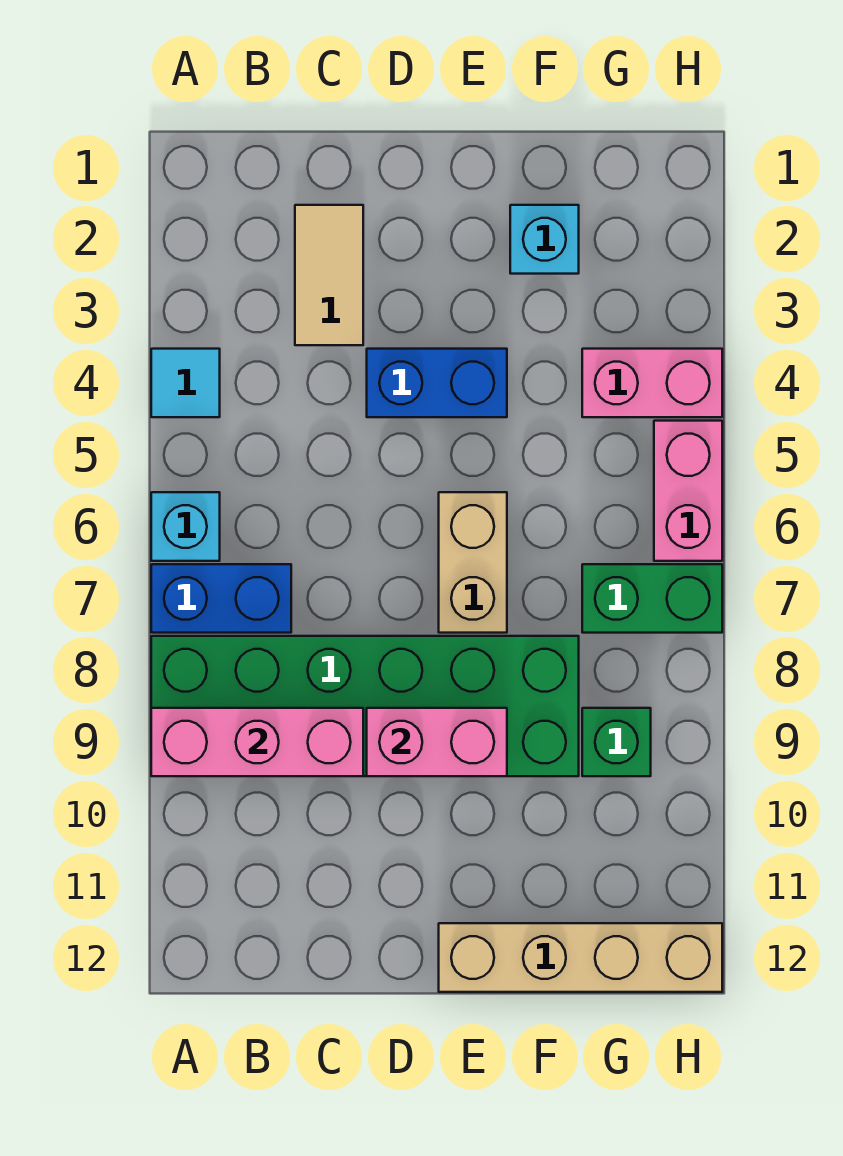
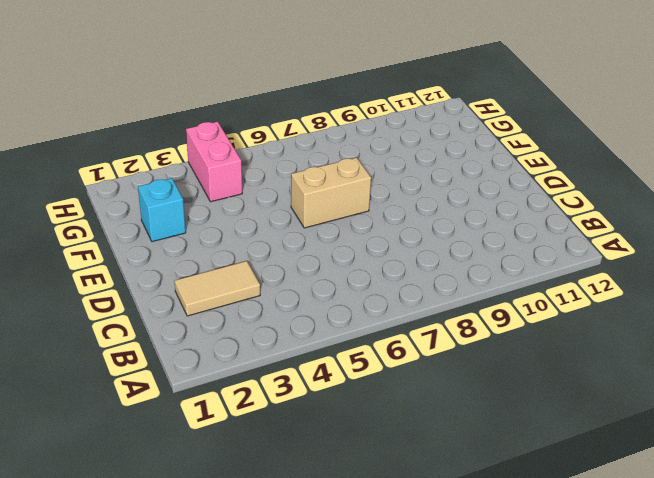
none -> cyan tile A4 level 1
none -> cyan brick A6 level 1
none -> blue brick A7:B7 level 1

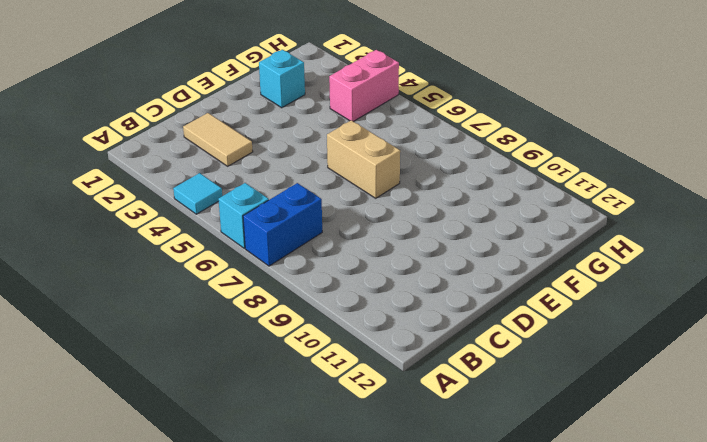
none -> green brick A8:F9 level 1
none -> blue brick D4:E4 level 1
none -> tan brick E12:H12 level 1

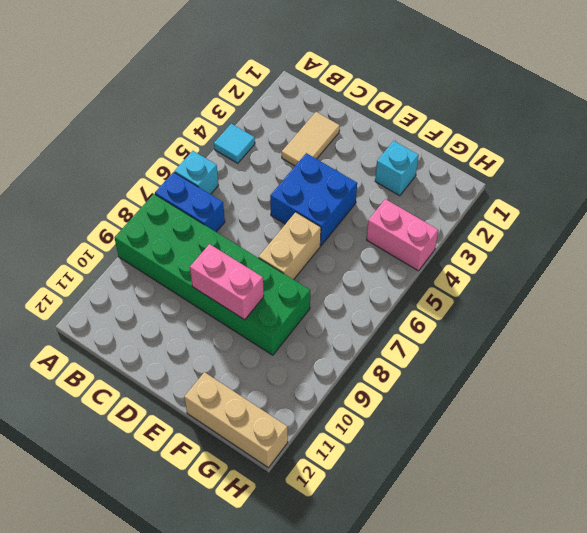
blue brick D4:E5 level 1 -> blue brick D4:E4 level 1
tan brick F12:H12 level 1 -> tan brick E12:H12 level 1
none -> green brick G7:H7 level 1
none -> green brick G9 level 1
none -> pink brick H5:H6 level 1

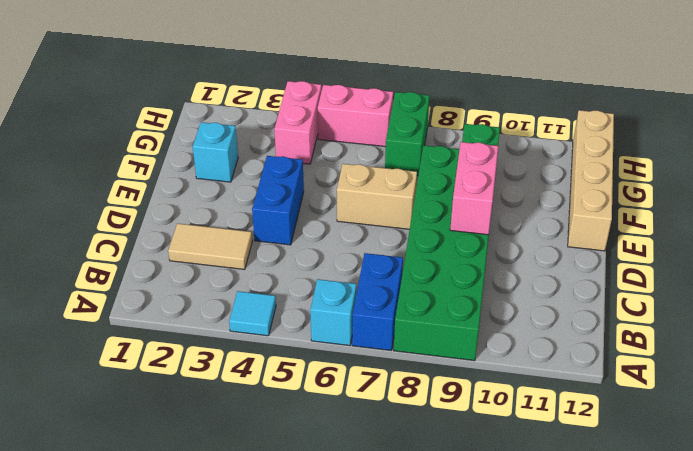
none -> pink brick A9:C9 level 2

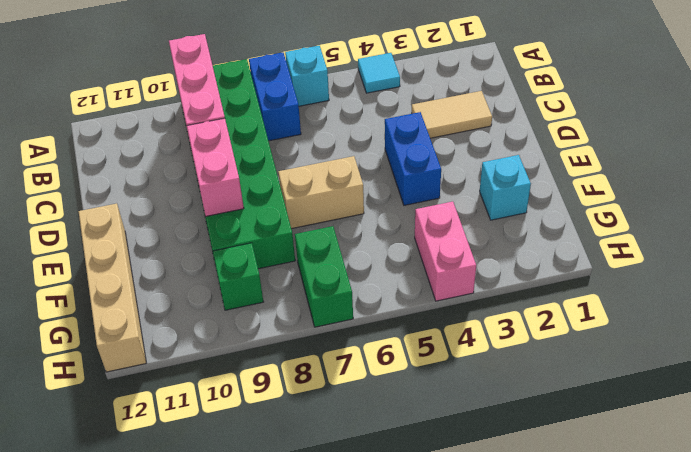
none -> pink brick H5:H6 level 1

